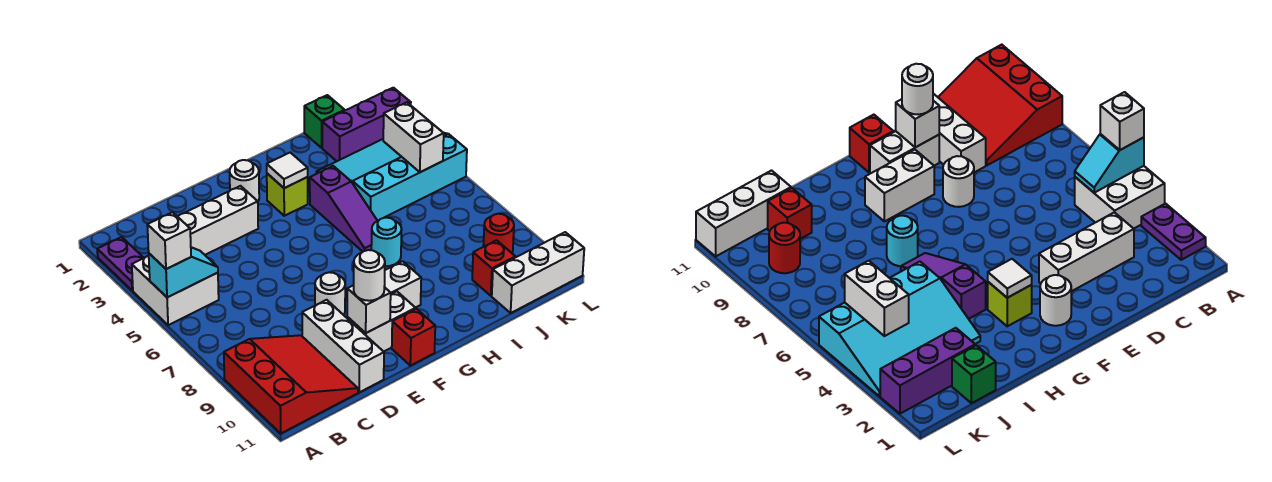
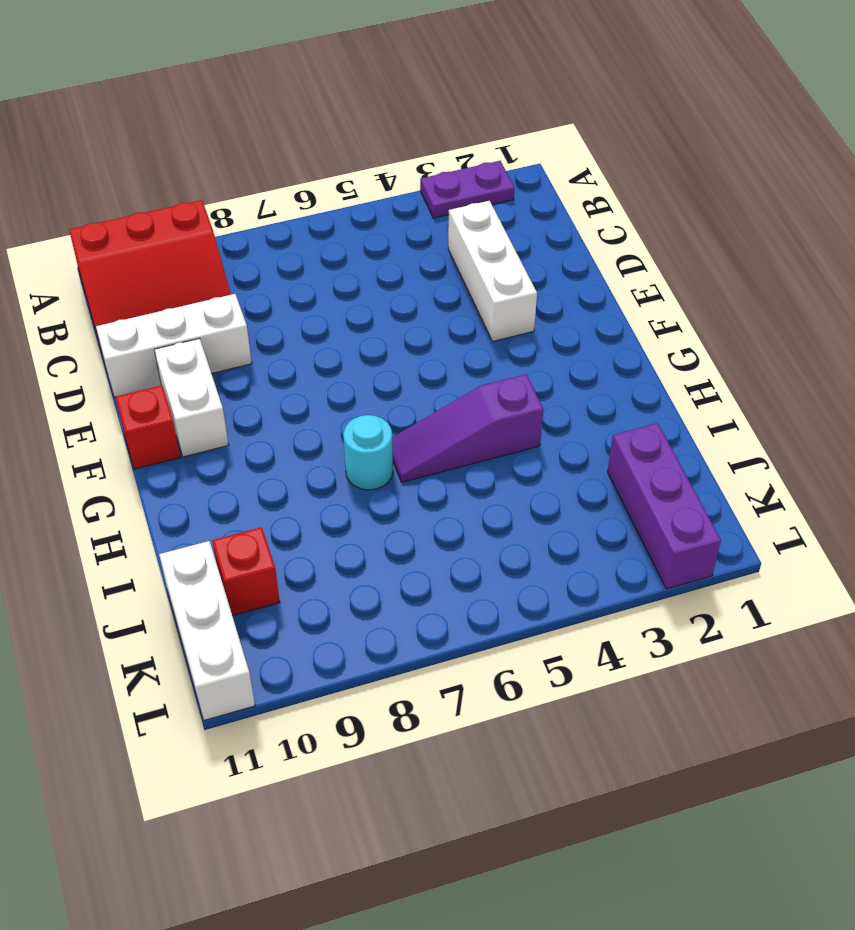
none -> white brick A4:B5 level 1
none -> white round brick E8 level 1
none -> white round brick F2 level 1

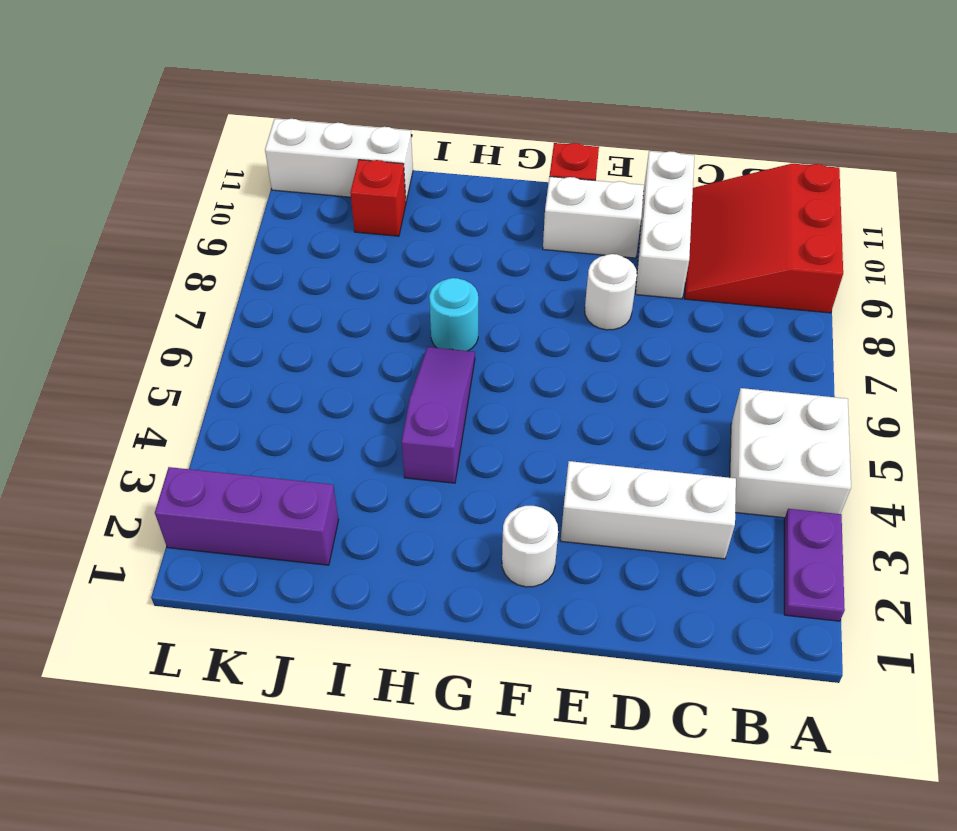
none -> white brick F9:G9 level 1
none -> lime brick G3 level 1
none -> cyan slope I3:L5 level 1 top 5

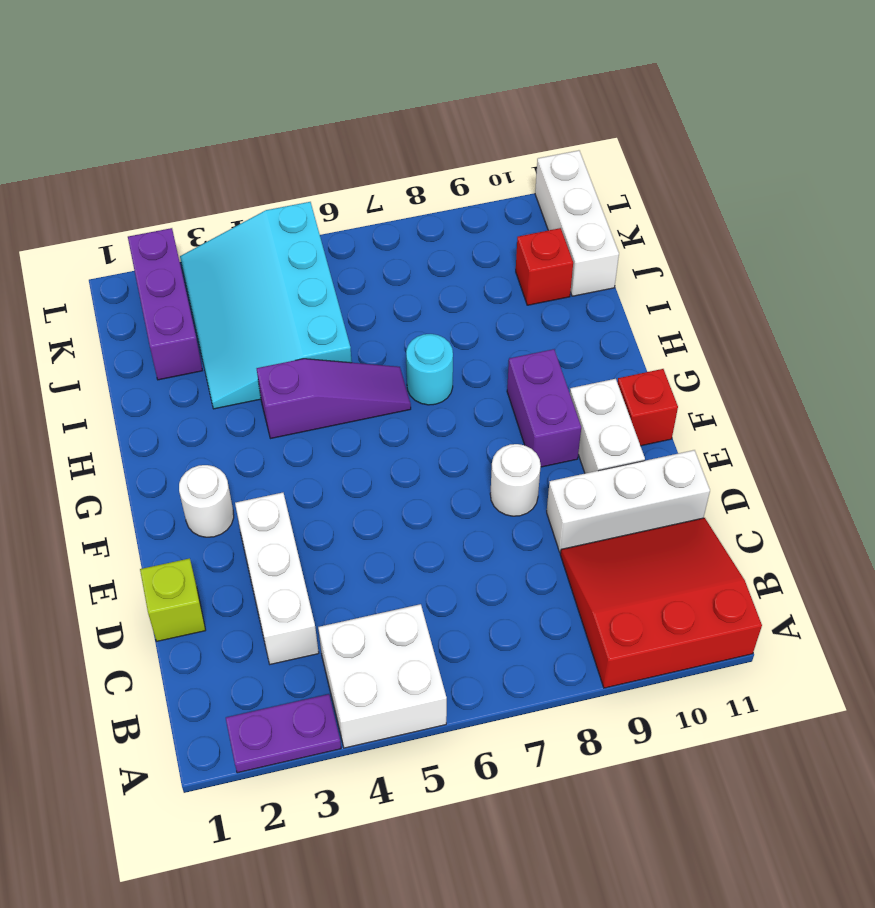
lime brick D1 level 1 -> lime brick G3 level 1
purple brick F9:G9 level 1 -> white brick F9:G9 level 1
none -> green brick J1 level 1
none -> red round brick K9 level 1
none -> cyan slope A5:B5 level 2 top A

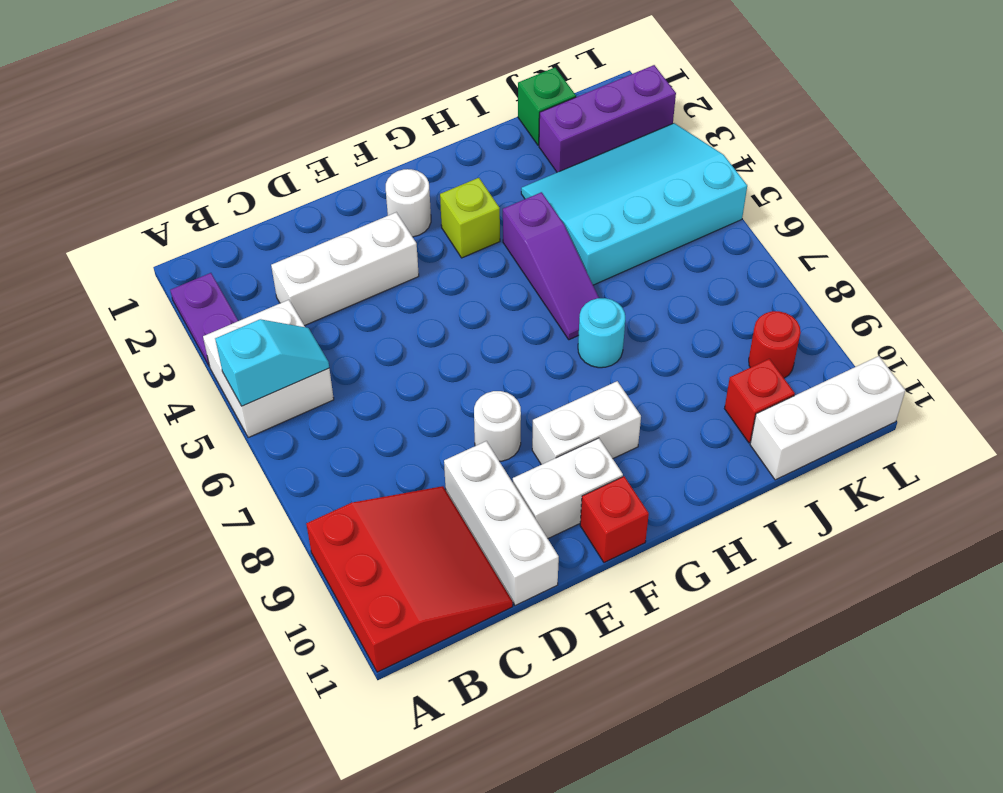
none -> white brick E10 level 2
none -> white tile G3 level 2
none -> white brick K4:K5 level 2

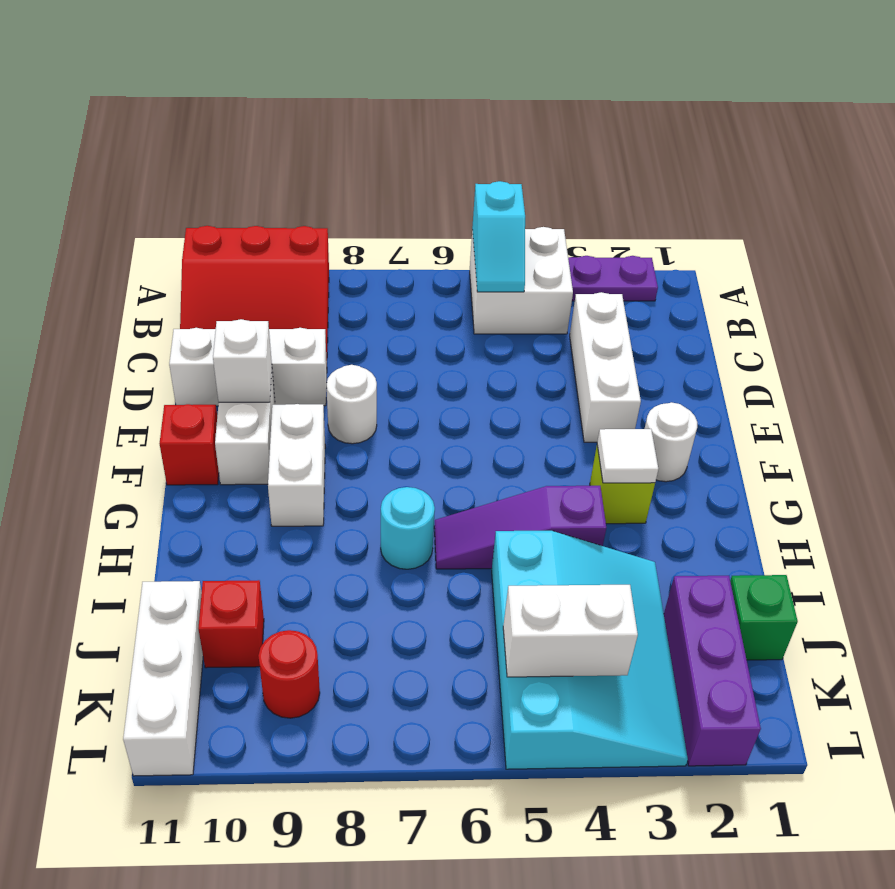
none -> white brick A5 level 3
none -> white round brick E10 level 3

